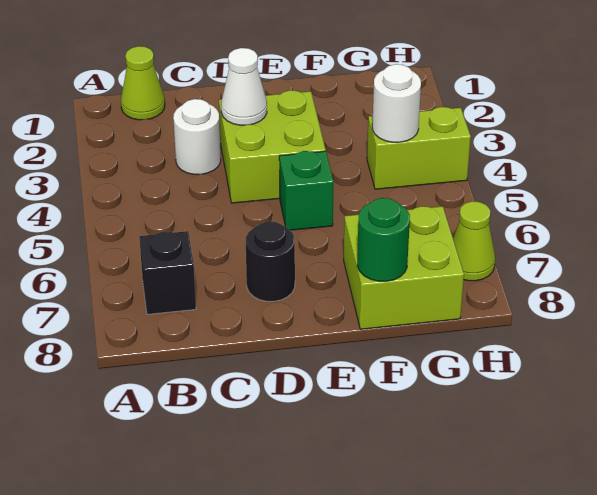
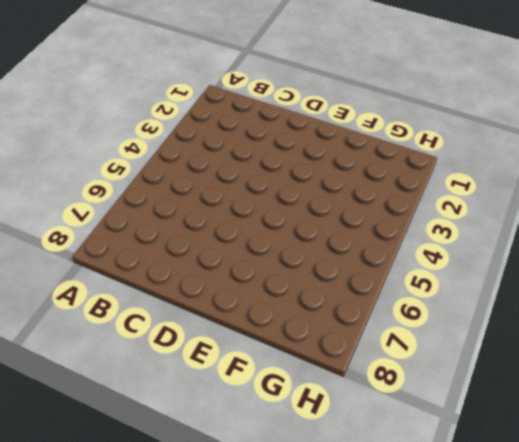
none -> lime cone B1 level 1
none -> black brick B7 level 1
none -> white round brick C3 level 1

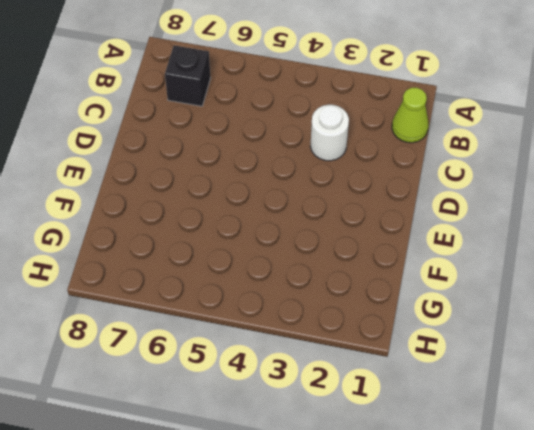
none -> lime brick D3:E4 level 1
none -> black round brick D7 level 1
none -> green brick E5 level 1

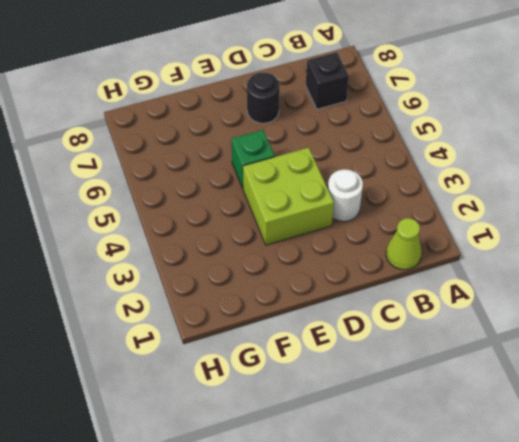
none -> lime brick F7:G8 level 1
none -> lime brick G4:H4 level 1
none -> lime cone H7 level 1

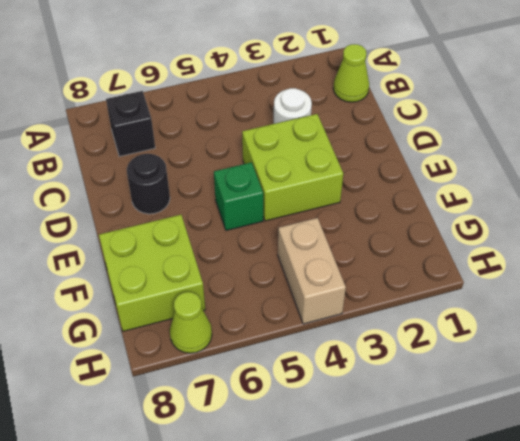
tan brick G4:H4 level 1 -> lime brick G4:H4 level 1
none -> white cone D3 level 2
none -> green round brick F8 level 2
none -> white round brick G4 level 2

